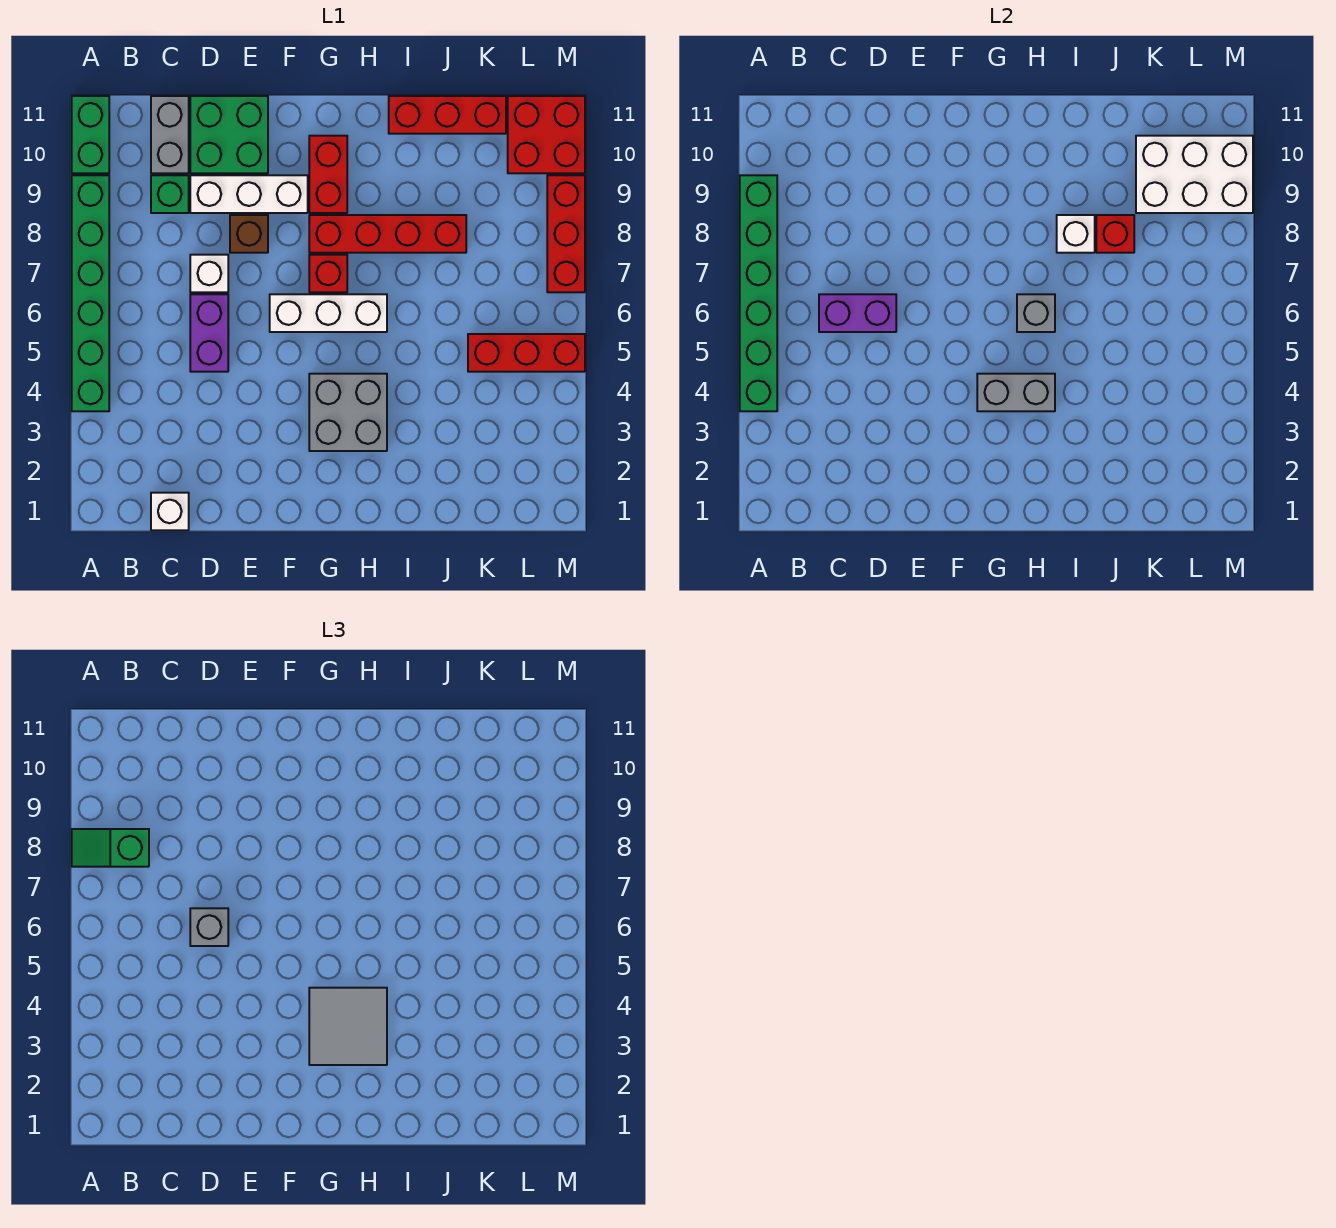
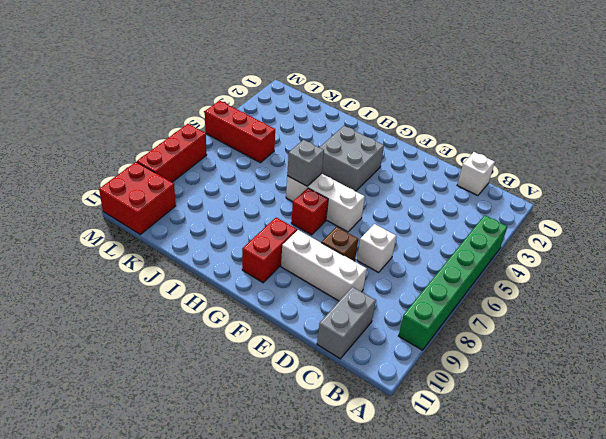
none -> green brick A10:A11 level 1
none -> green brick C9 level 1
none -> purple brick D5:D6 level 1

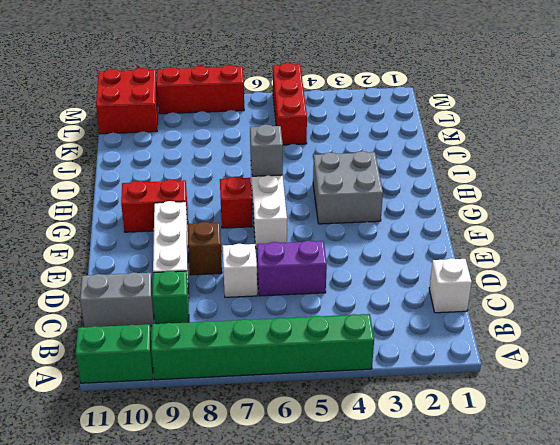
none -> green brick D10:E11 level 1
none -> red brick G8:J8 level 1
none -> red brick I11:K11 level 1

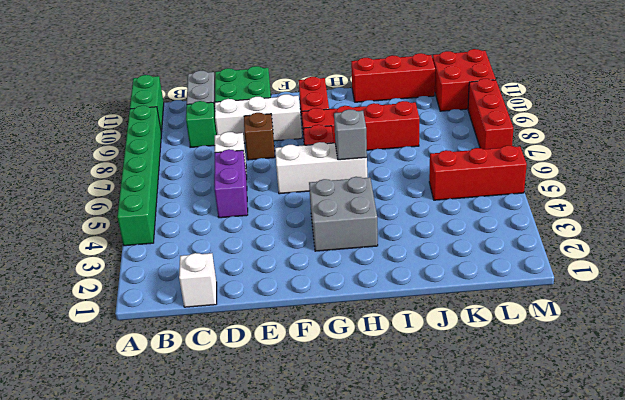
none -> green brick A4:A9 level 2
none -> purple brick C6:D6 level 2
none -> grey brick G4:H4 level 2

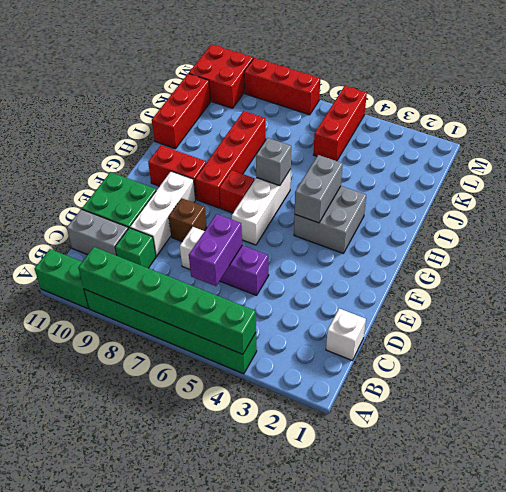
none -> white brick I8 level 2
none -> red brick J8 level 2
none -> white brick K9:M10 level 2

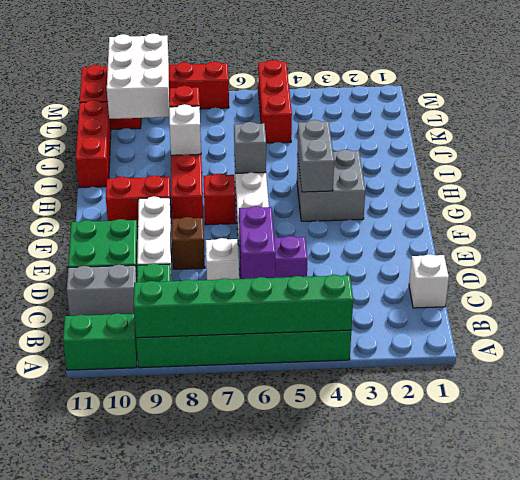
none -> green slope A8:B8 level 3 top B
none -> grey brick D6 level 3
none -> grey tile G3:H4 level 3

